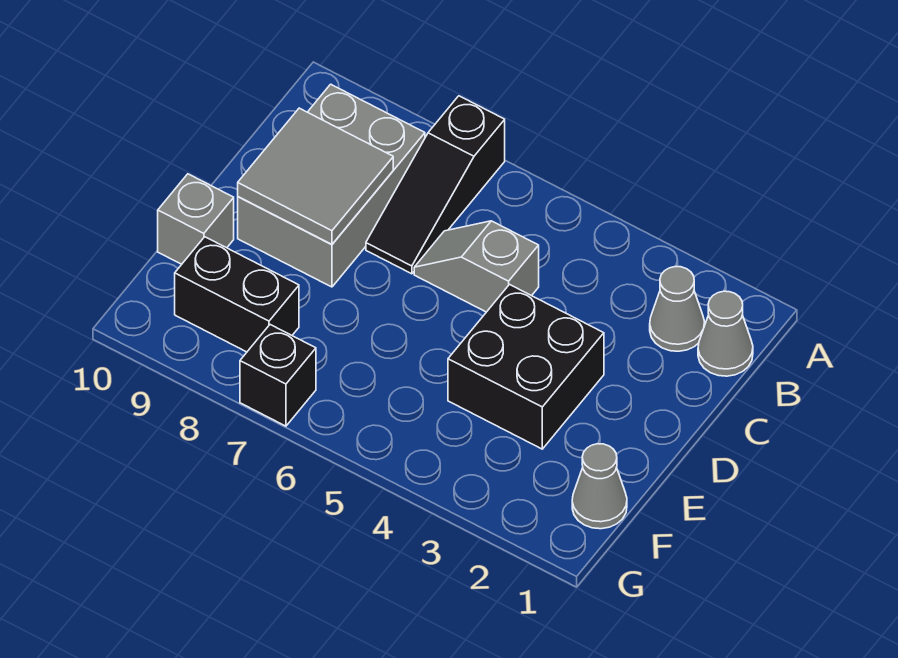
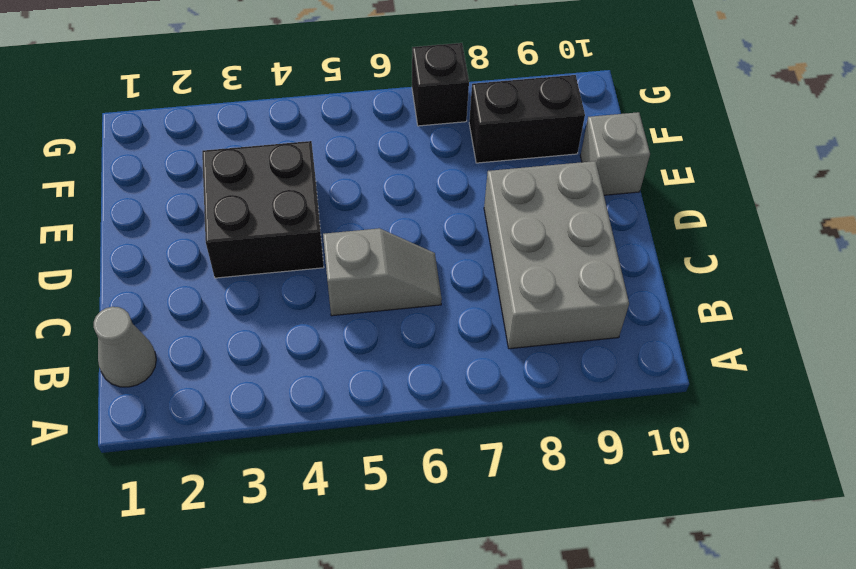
none -> black slope A7:C7 level 1 top A
none -> grey cone B2 level 1

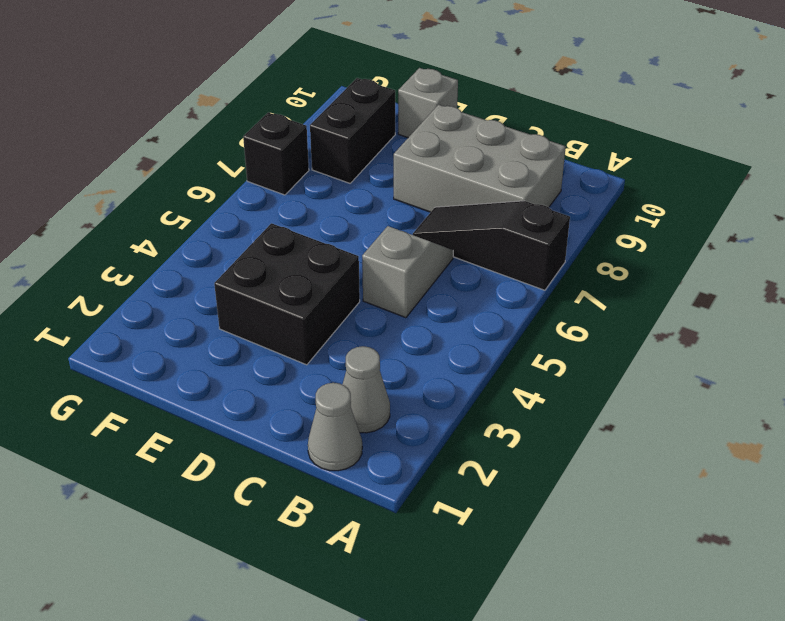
none -> grey cone F1 level 1
none -> grey tile C8:D9 level 2

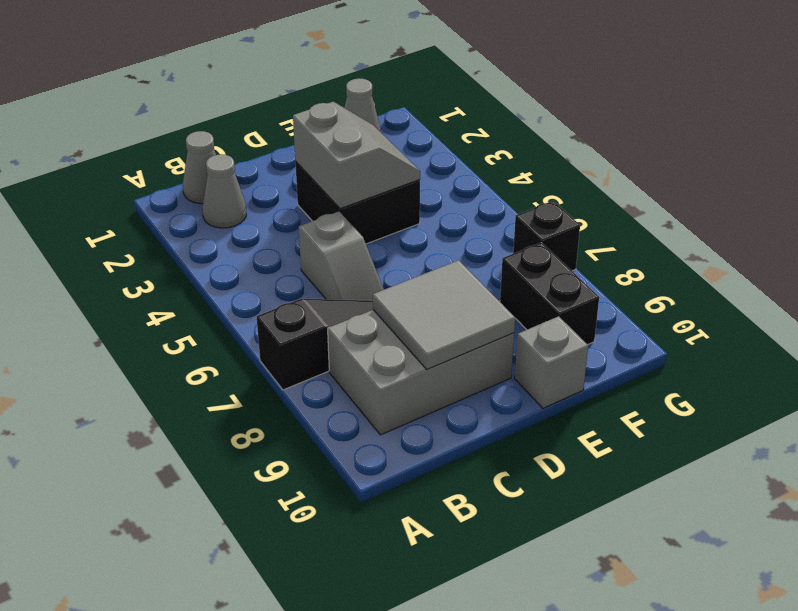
grey slope D3:E4 level 2 top D -> none

